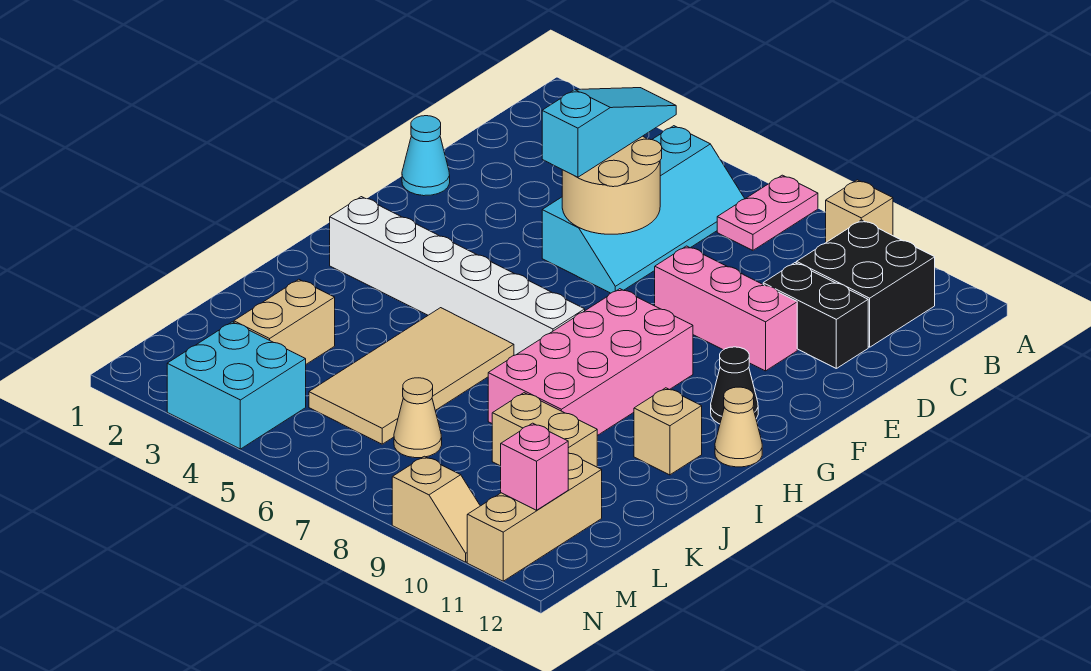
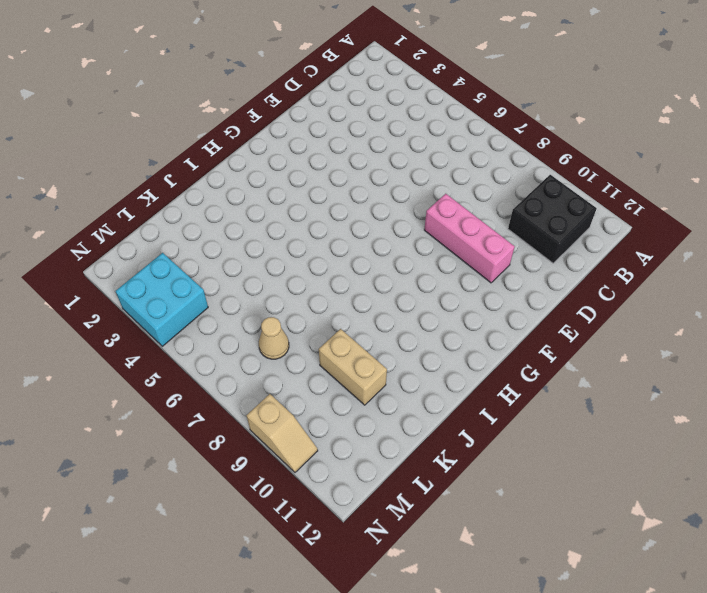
none -> pink plate A7:B7 level 1
none -> tan brick A9 level 1
none -> cyan slope B5:E6 level 1 top 5

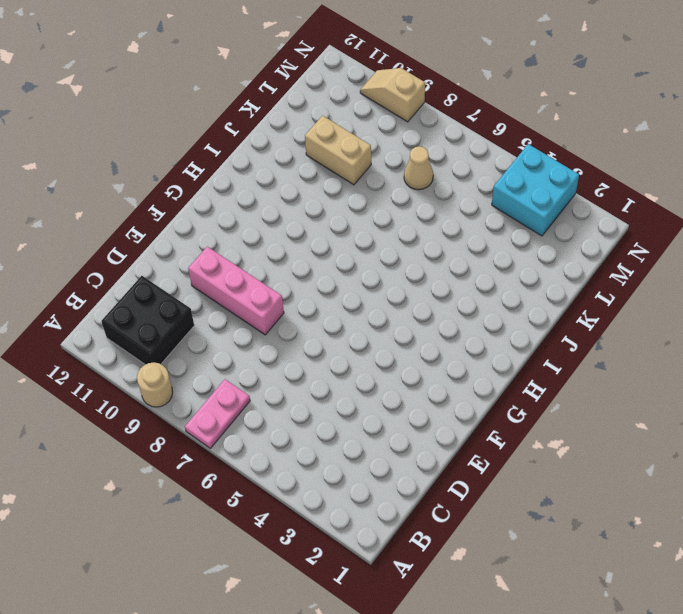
tan round brick A9 level 1 -> tan brick A9 level 1
none -> cyan slope B5:E6 level 1 top 5
none -> black brick D10:D11 level 1
none -> cyan cone E1 level 1

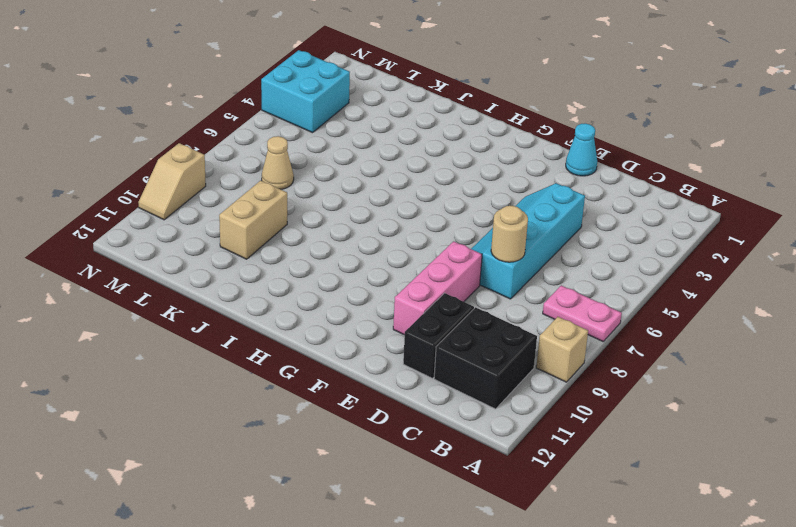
cyan slope D4:E7 level 1 top D -> cyan slope B5:E6 level 1 top 5
tan round brick D7 level 2 -> none
none -> pink brick G8:J9 level 1
none -> black cone G11 level 1
none -> white brick H2:H7 level 1

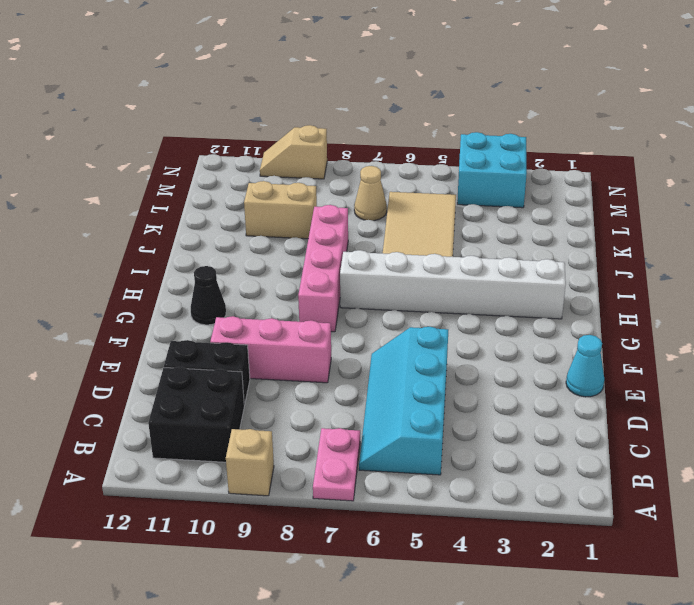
pink brick G8:J8 level 1 -> pink brick G8:J9 level 1
none -> tan cone H12 level 1
none -> tan brick I11 level 1
none -> tan brick K3:L3 level 1

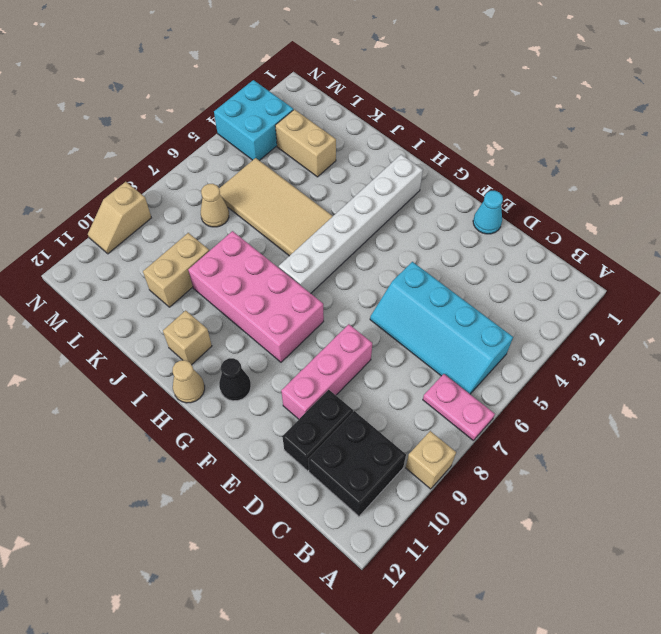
none -> tan brick L11:N11 level 1
none -> tan round brick D5:E6 level 2
none -> pink brick M11 level 2

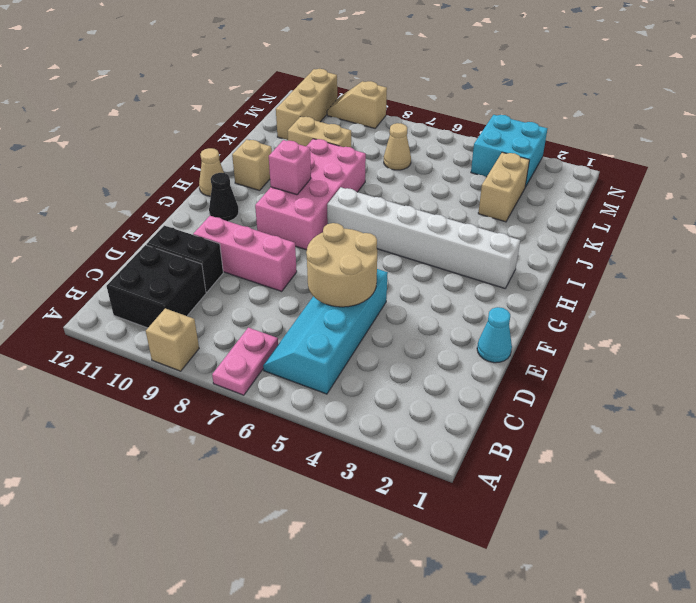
pink brick H9 level 2 -> pink brick M11 level 2
none -> tan tile I5:L6 level 1
none -> cyan slope C5:E5 level 3 top E

